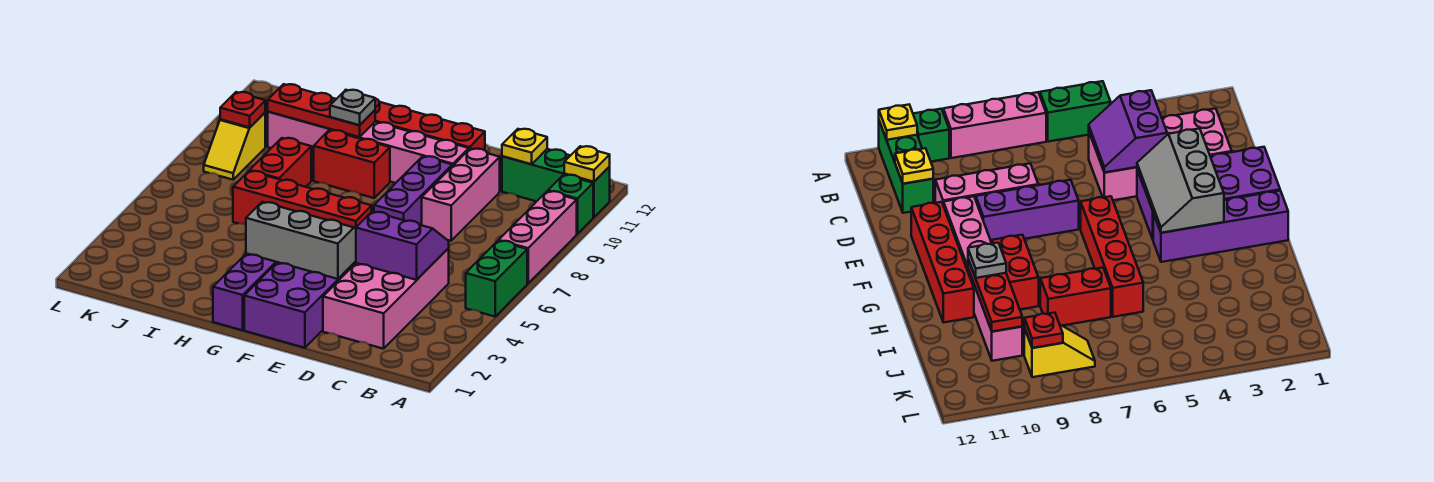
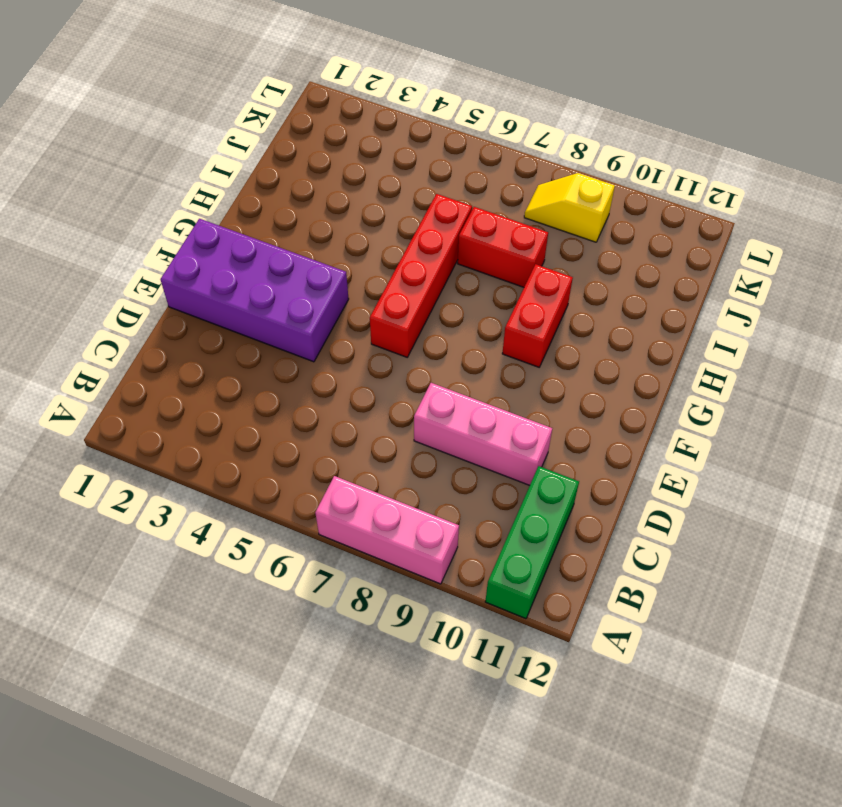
none -> green brick A5:A6 level 1
none -> green brick A10 level 1
none -> pink brick C2:D5 level 1

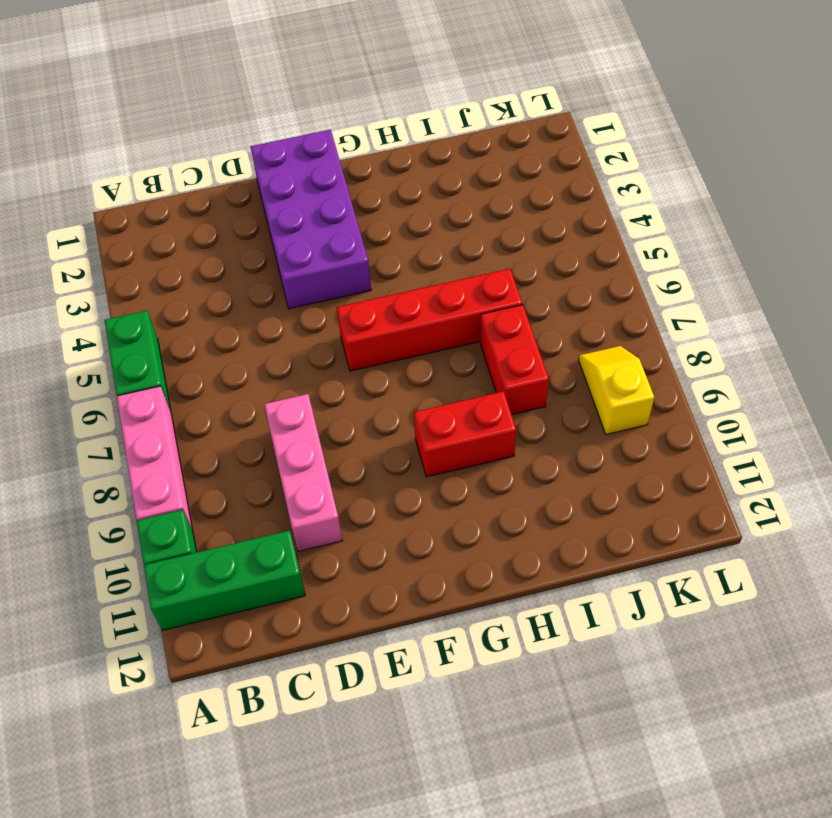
none -> pink brick C2:D5 level 1
none -> purple brick E7:E9 level 1
none -> pink brick E10:J10 level 1

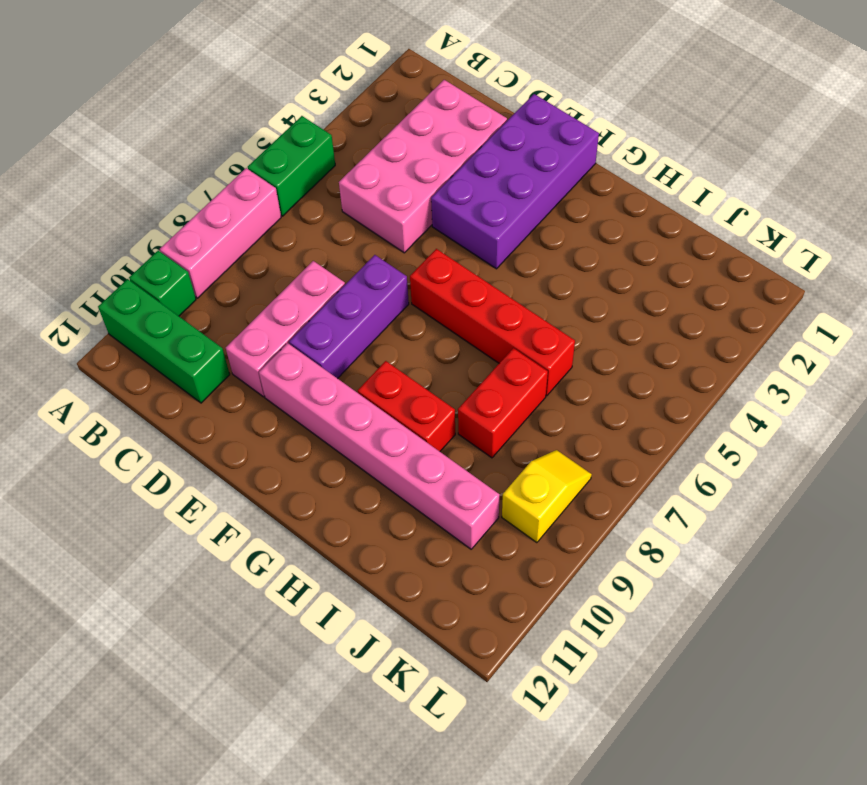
none -> red brick E11:H11 level 1
none -> purple brick G1:G4 level 1
none -> yellow plate A11 level 2

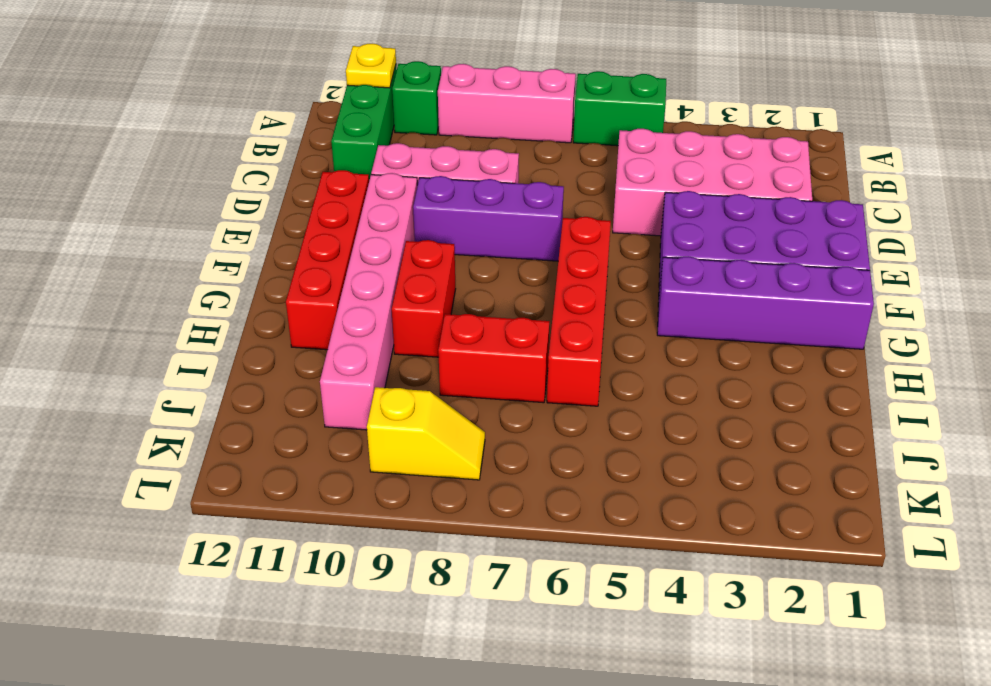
none -> purple slope C4:D5 level 2 top 4
none -> yellow plate C11 level 2
none -> grey slope E3:G4 level 2 top 3

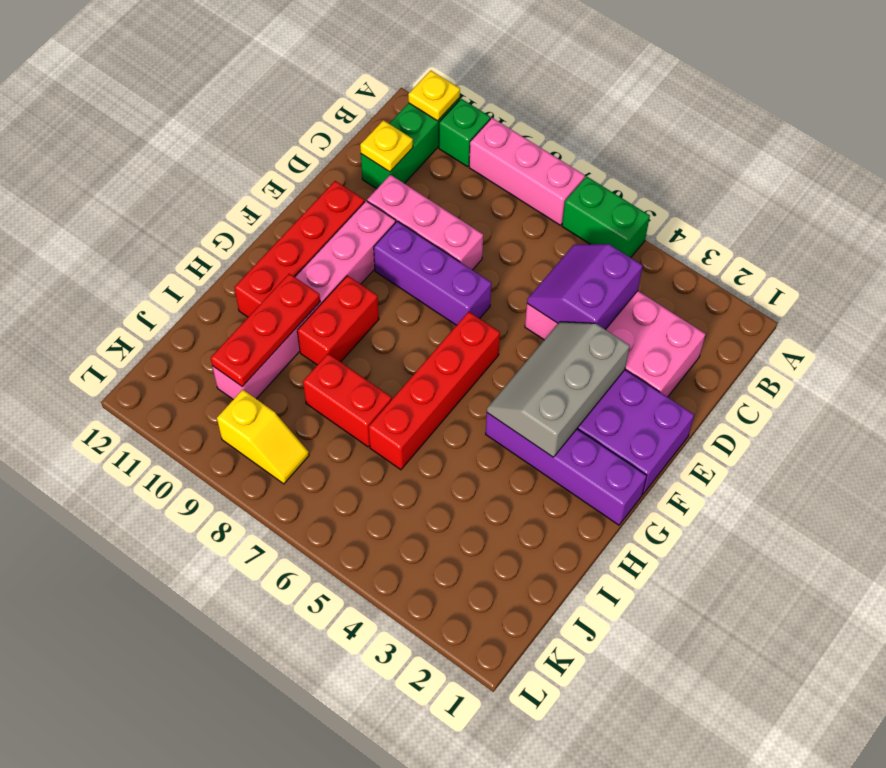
none -> red plate K9 level 2
none -> grey plate H10 level 3

